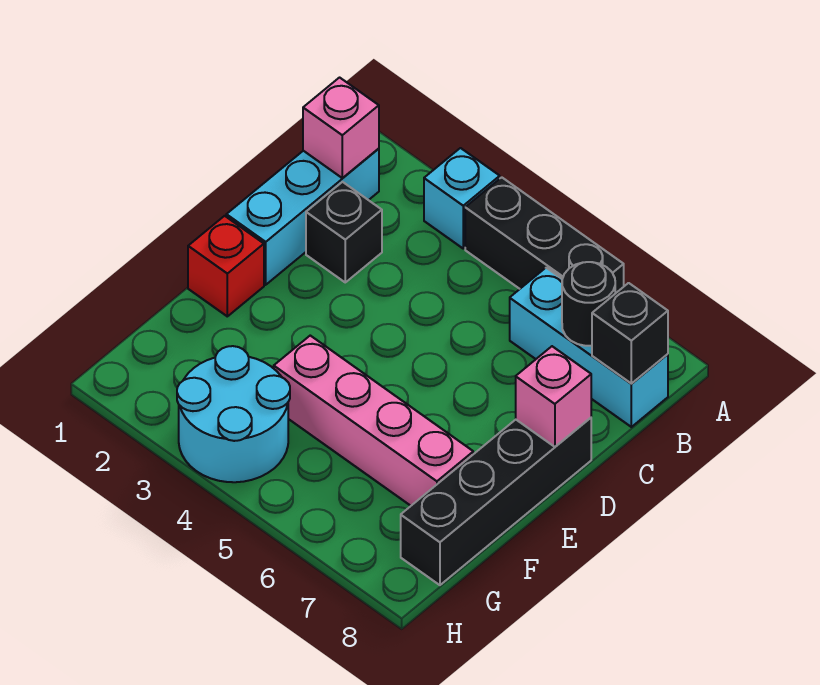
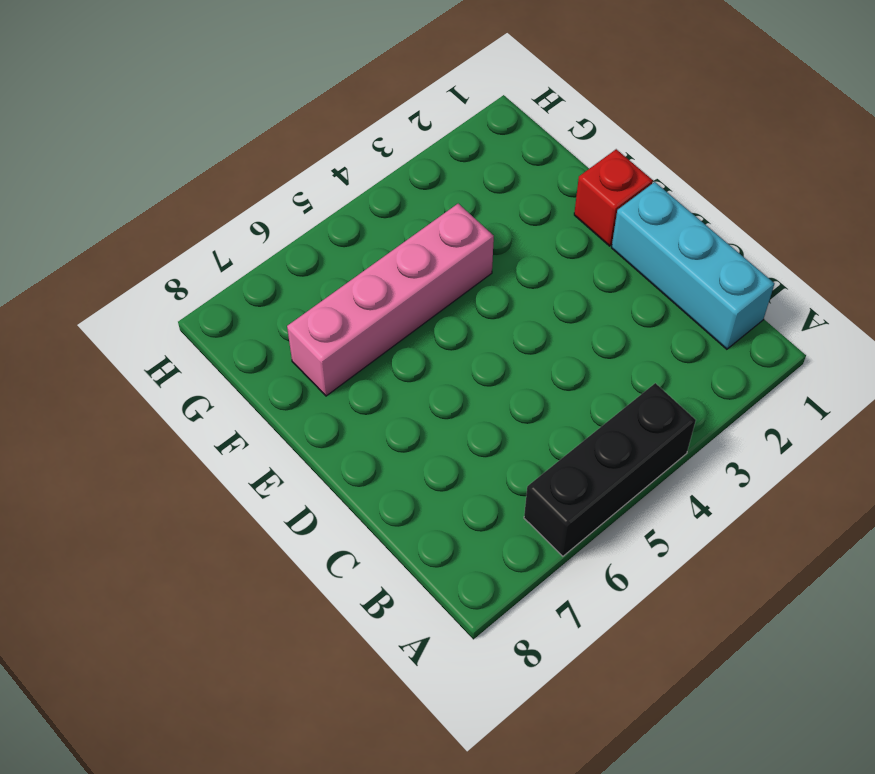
none -> cyan brick A3 level 1
none -> cyan brick B6:B8 level 1
none -> black brick C2 level 1

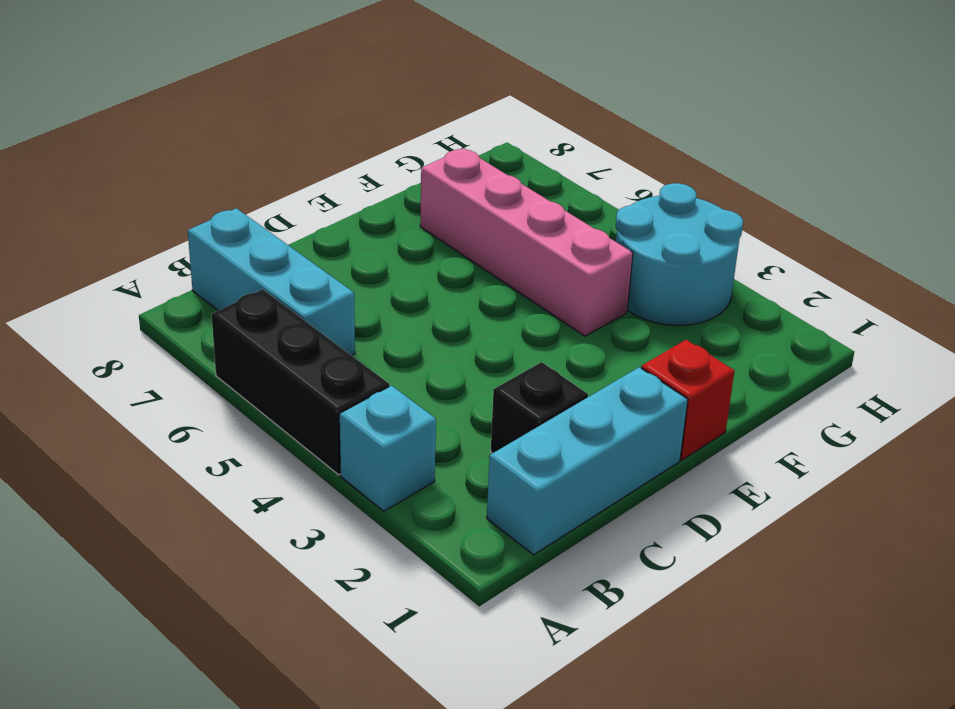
none -> black brick D8:G8 level 1
none -> pink brick B1 level 2
none -> black round brick B7 level 2

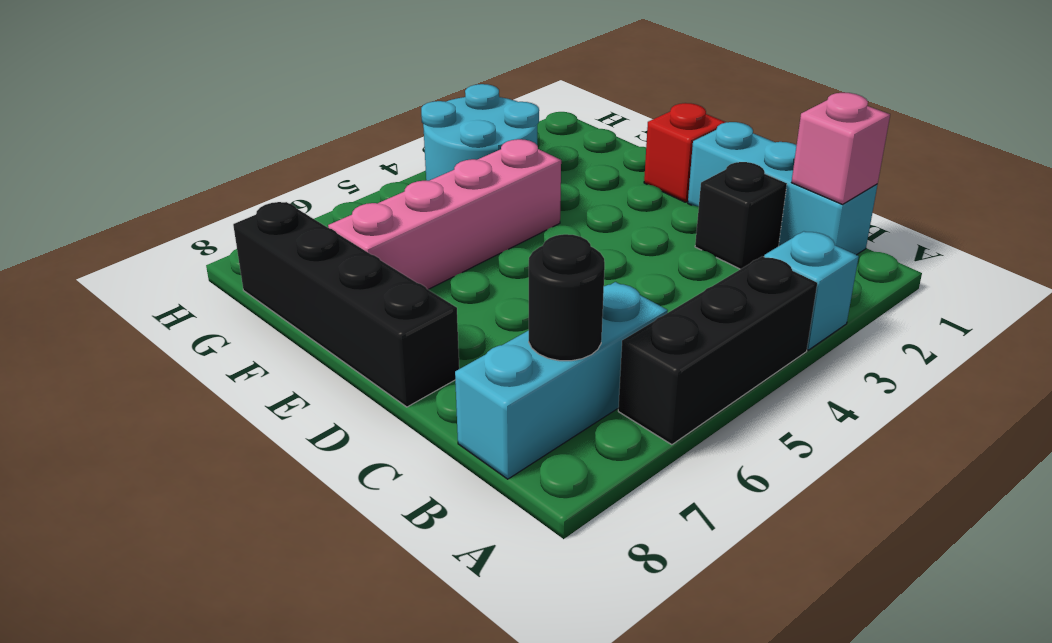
none -> black brick B8 level 2
none -> pink brick D8 level 2

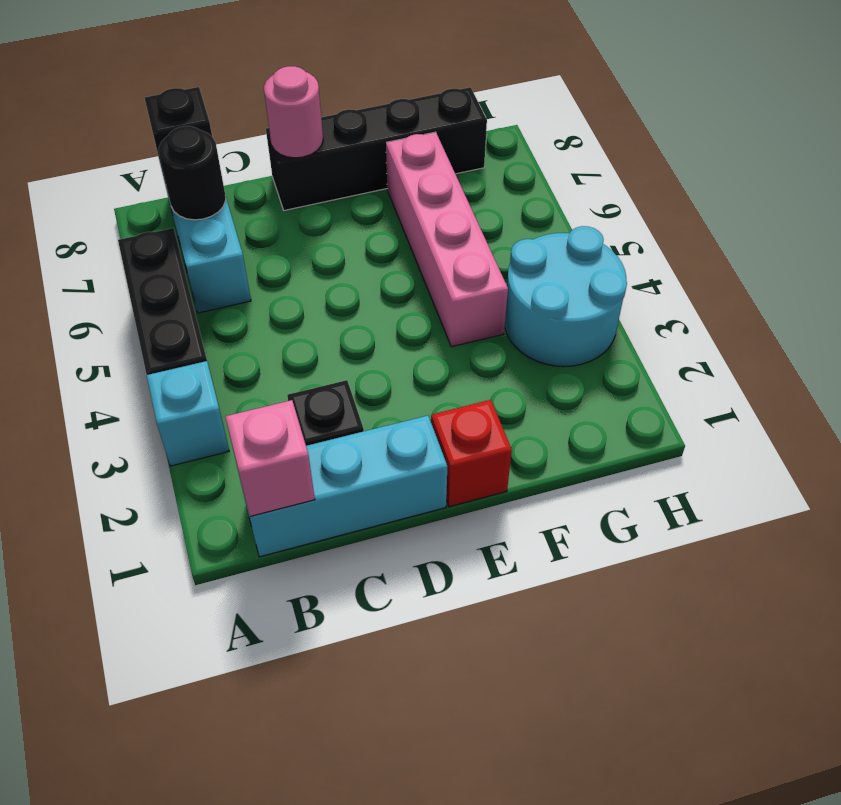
pink round brick D8 level 2 -> pink brick D8 level 2

